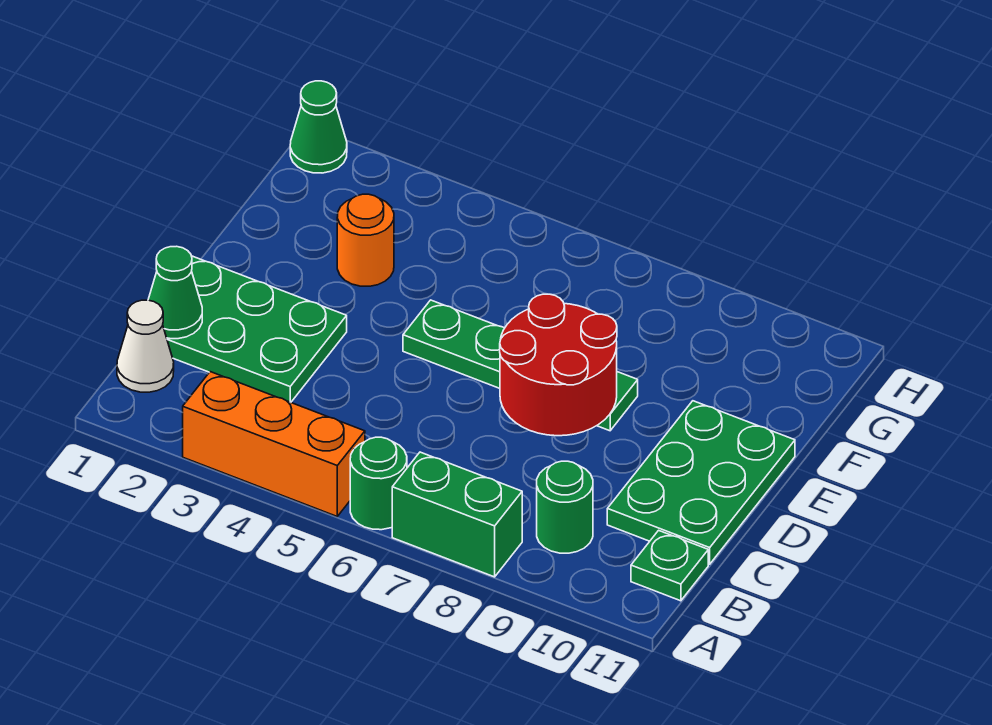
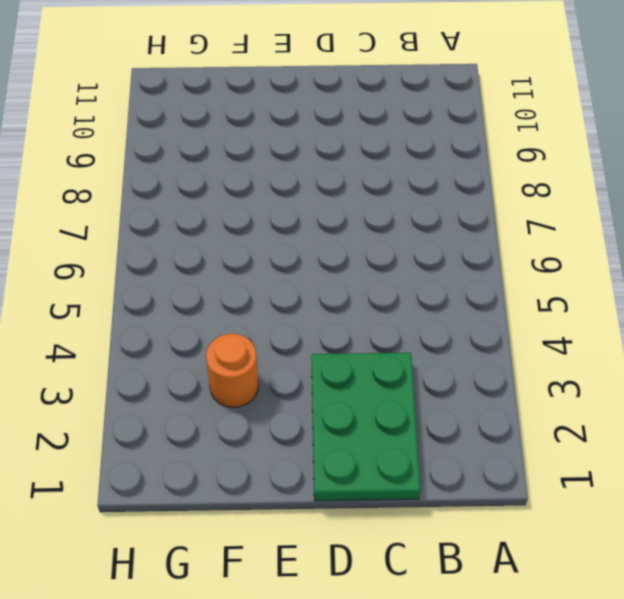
none -> orange brick A3:A5 level 1
none -> green round brick A6 level 1
none -> green brick A7:A8 level 1

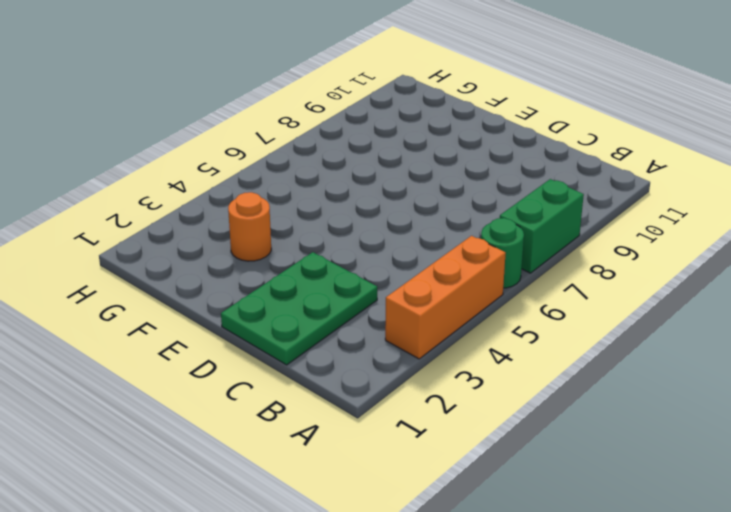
none -> white cone B1 level 1
none -> green round brick B9 level 1
none -> green plate B11 level 1

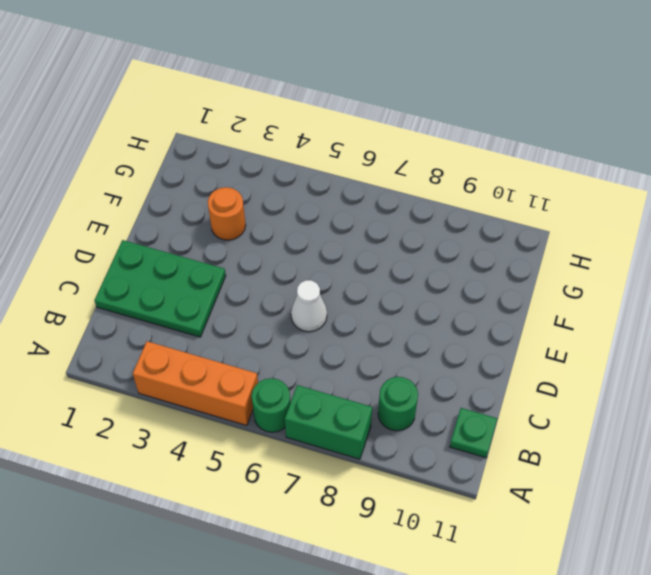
white cone D6 level 1 -> white cone B1 level 1
none -> green plate C10:E11 level 1
none -> green plate E5:E8 level 1
none -> green cone H1 level 1

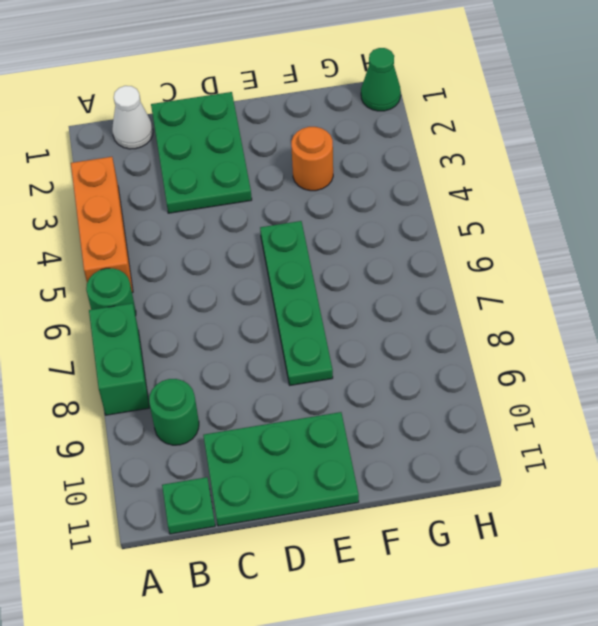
none -> green cone C1 level 2
none -> red round brick D7:E8 level 2

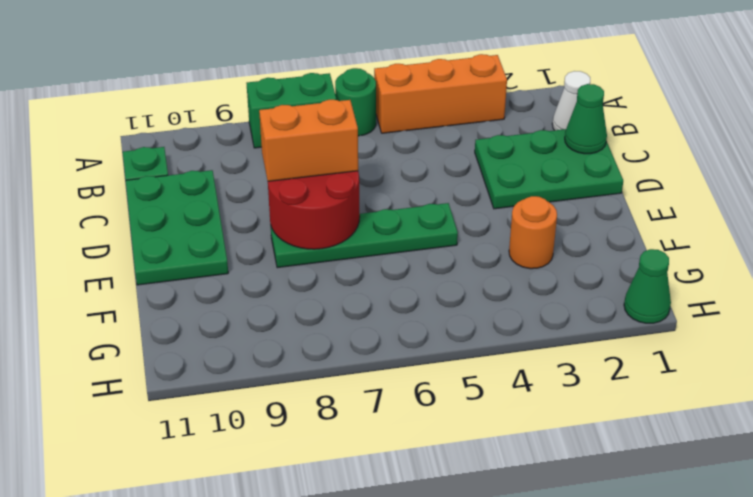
orange brick D7:D8 level 3 -> none
none -> green round brick B9 level 1

